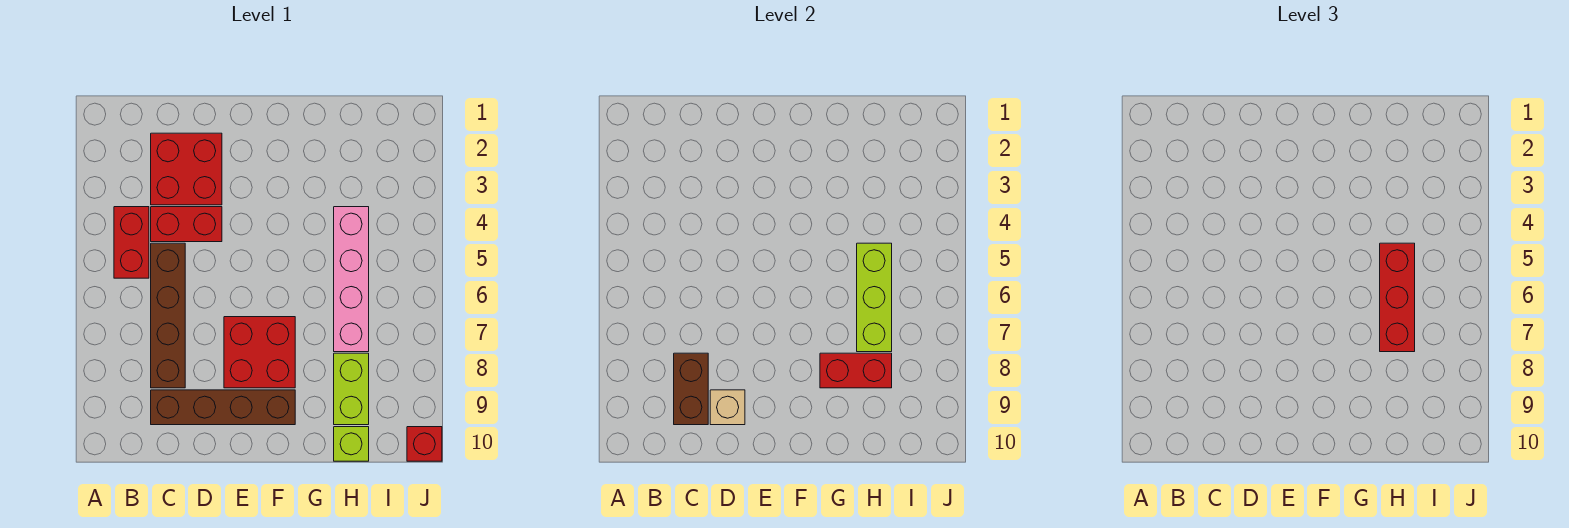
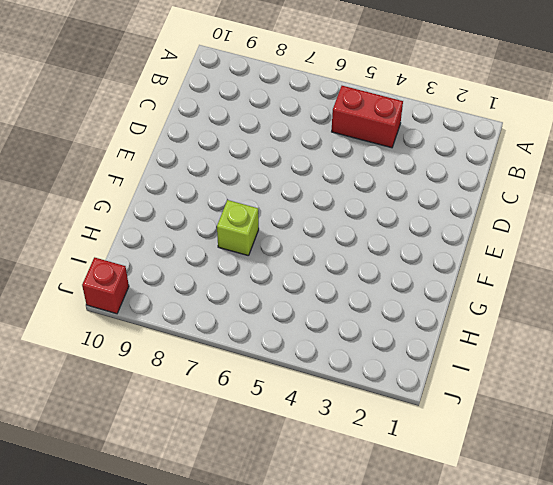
lime brick G7 level 1 -> lime brick H10 level 1
none -> red brick C2:D3 level 1
none -> red brick C4:D4 level 1
none -> brown brick C5:C8 level 1

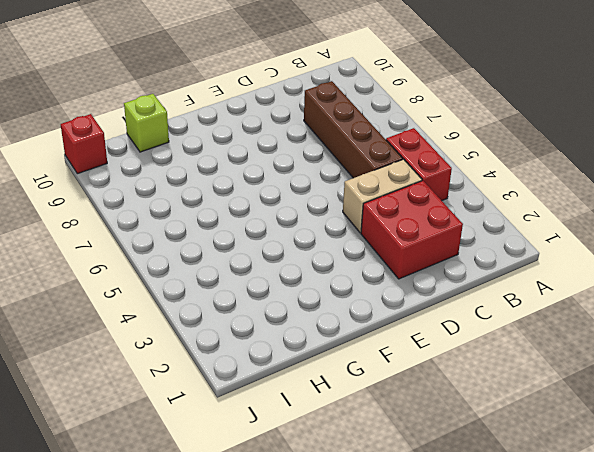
tan brick C4:D4 level 1 -> red brick C4:D4 level 1
none -> brown brick C9:F9 level 1
none -> red brick E7:F8 level 1
none -> pink brick H4:H7 level 1

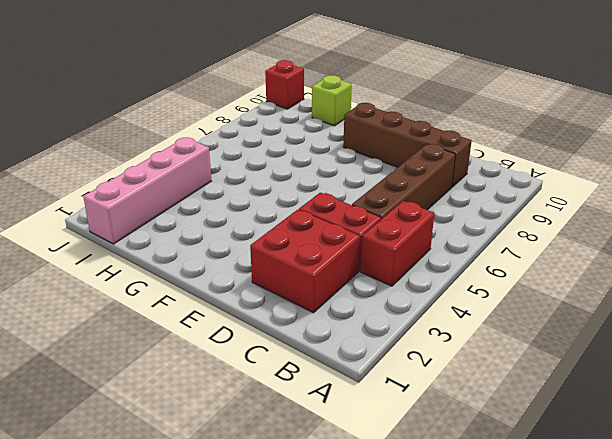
pink brick I1:I4 level 1 -> pink brick H4:H7 level 1
none -> red brick E7:F8 level 1
none -> lime brick H8:H9 level 1
none -> brown brick C8:C9 level 2

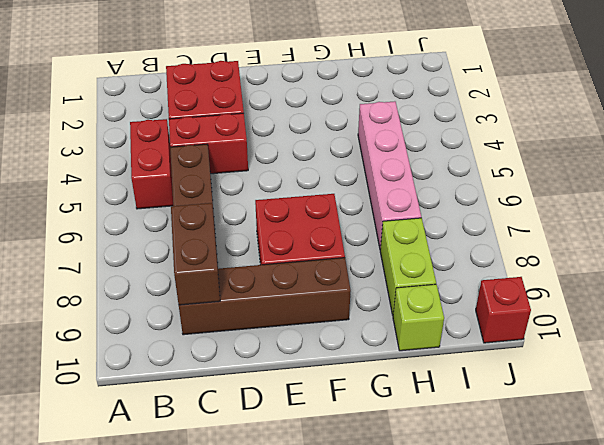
none -> tan brick D9 level 2
none -> red brick G8:H8 level 2
none -> lime brick H5:H7 level 2

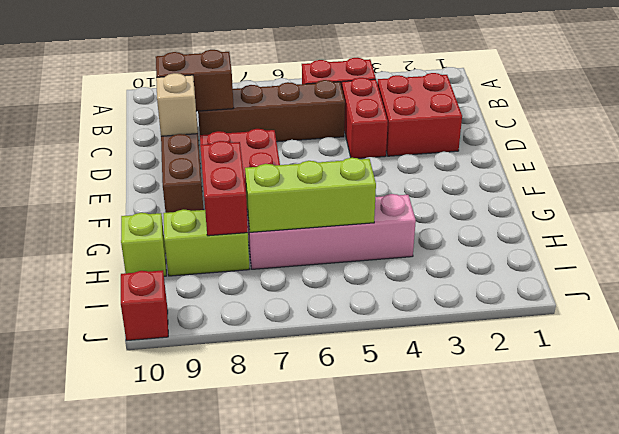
none -> red brick H5:H7 level 3

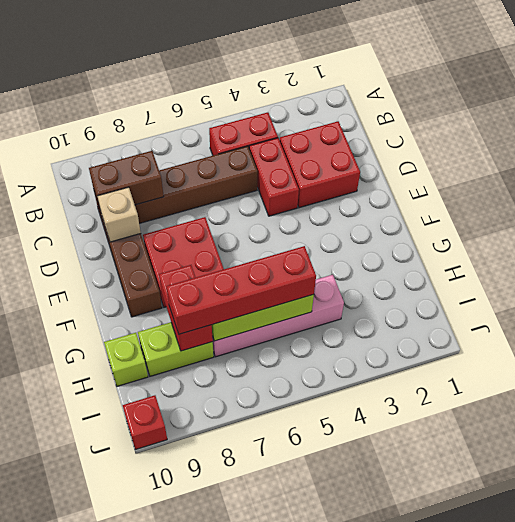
red brick H5:H8 level 3 -> red brick H5:H7 level 3

